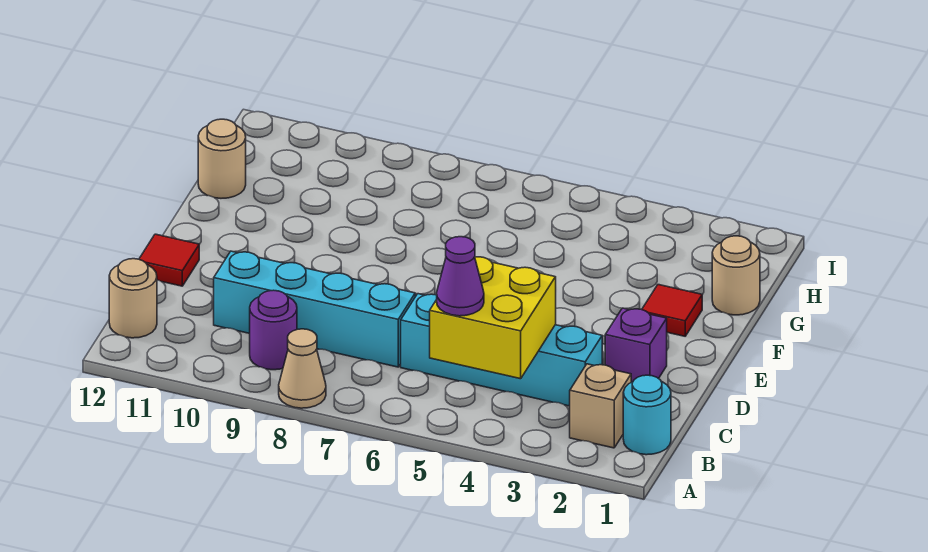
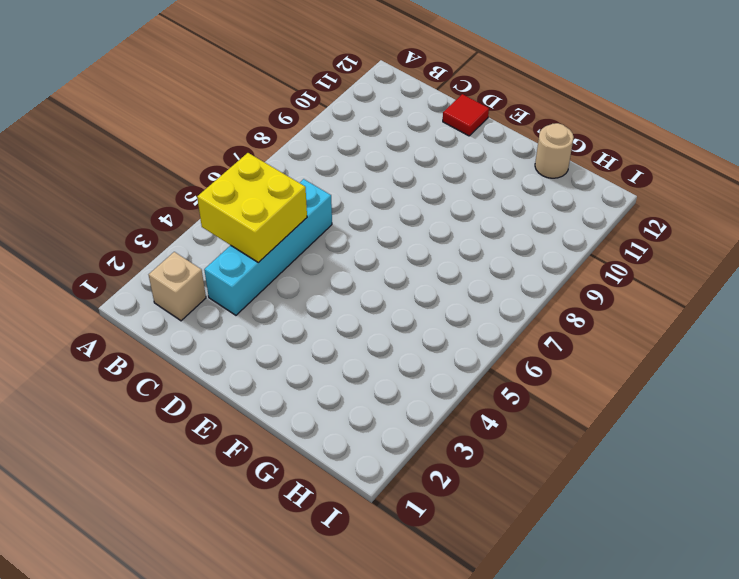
none -> tan cone A8 level 1
none -> cyan round brick B1 level 1
none -> purple round brick B9 level 1

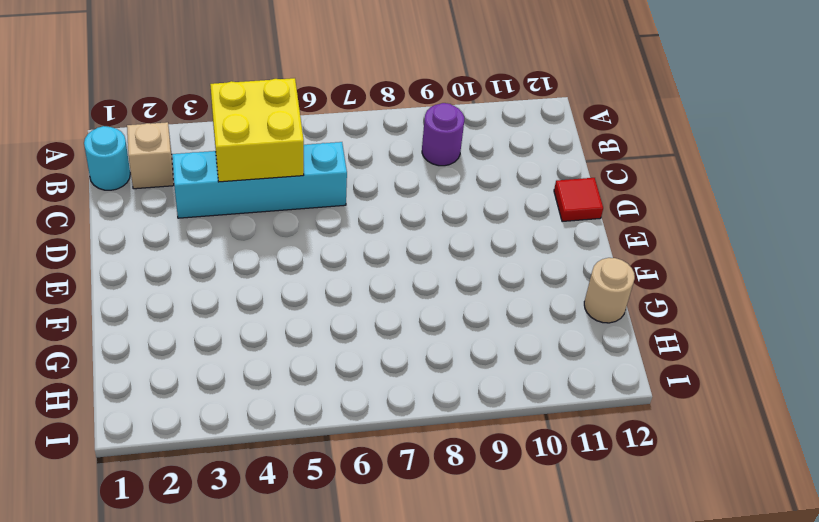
none -> tan cone A8 level 1
none -> tan round brick B12 level 1
none -> cyan brick C7:C10 level 1

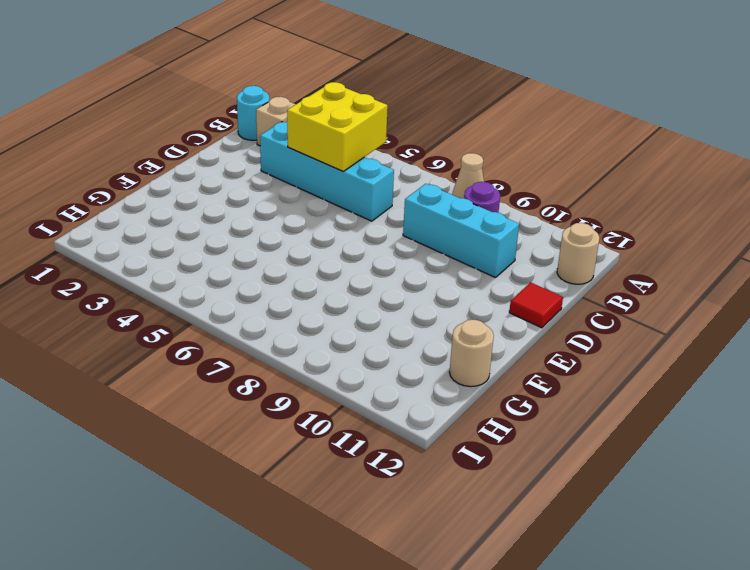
cyan brick C8:C10 level 1 -> cyan brick C7:C10 level 1
none -> purple brick D2 level 1
none -> red tile F2 level 1
none -> tan round brick G1 level 1

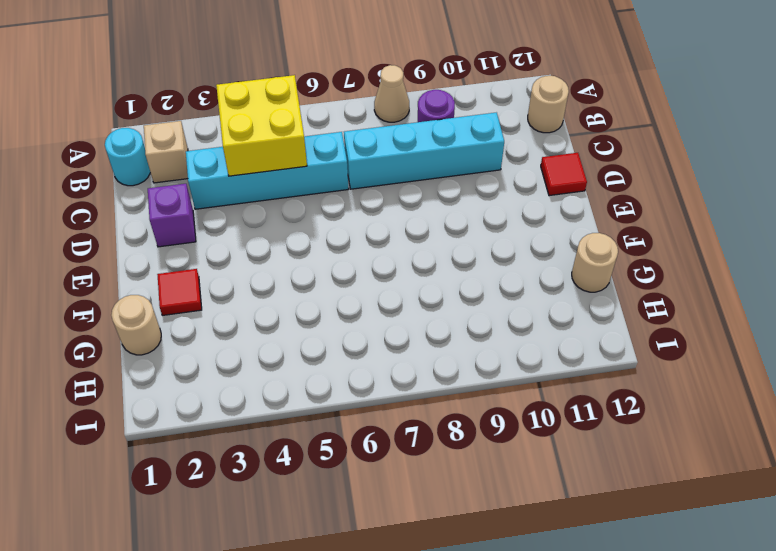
none -> purple cone B5 level 3

